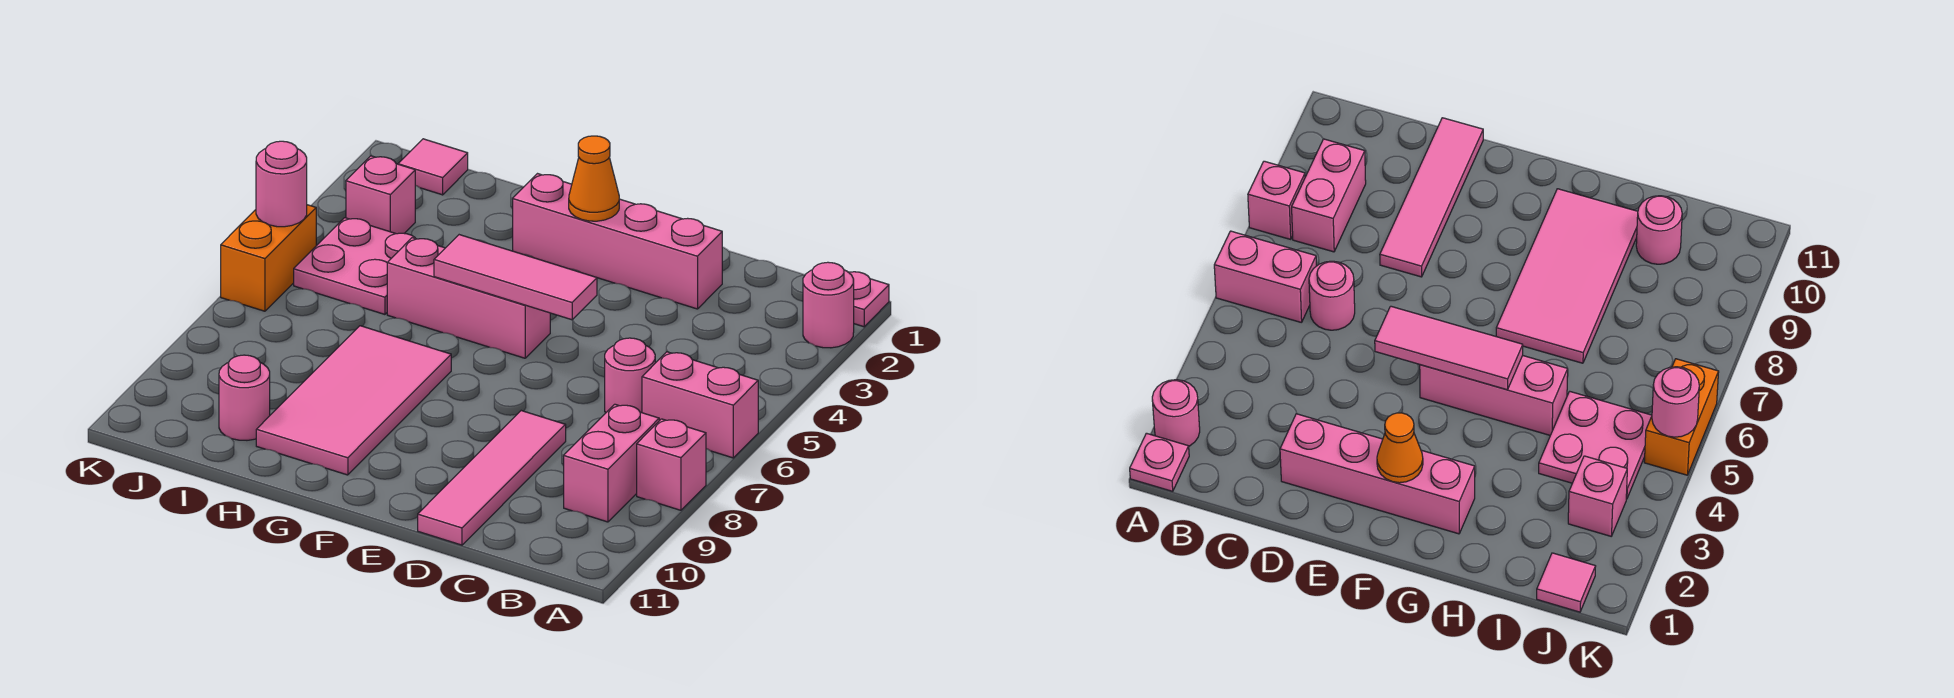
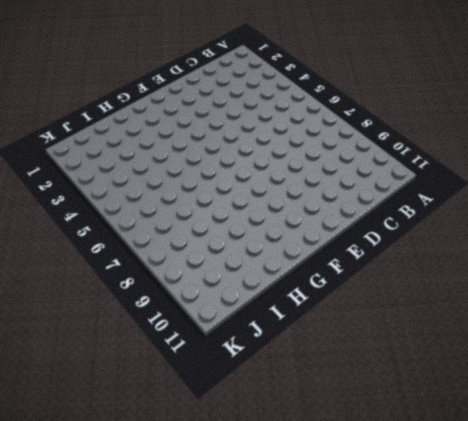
none -> pink plate A1 level 1
none -> pink round brick A2 level 1
none -> pink brick A6:B6 level 1

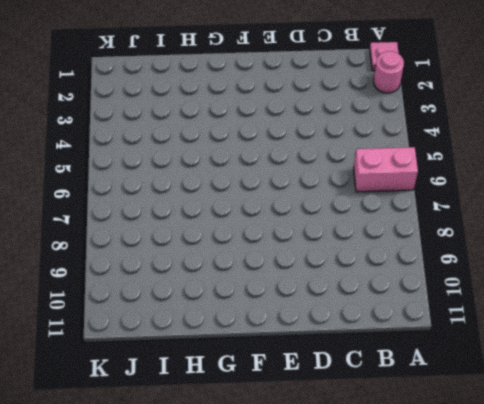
none -> pink brick A8 level 1
none -> pink brick B8:B9 level 1
none -> pink round brick C6 level 1

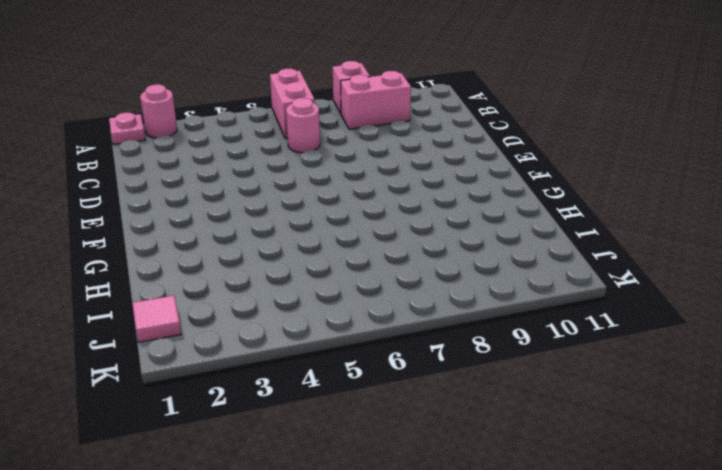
none -> pink brick D2:G2 level 1
none -> pink tile D8:D11 level 1
none -> pink brick F5:H5 level 1

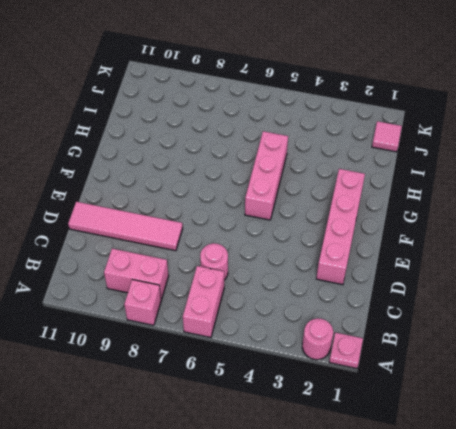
none -> pink tile G7:H10 level 1
none -> pink plate I4:J5 level 1
none -> pink round brick I10 level 1

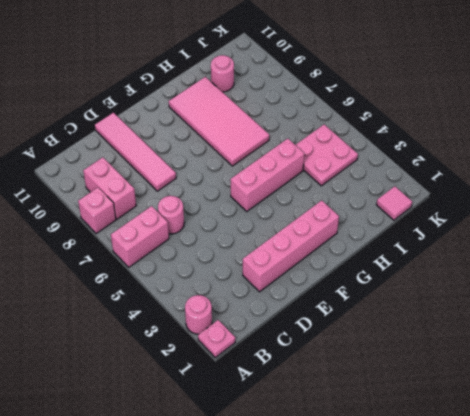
none -> pink brick J3 level 1
none -> orange brick K5:K6 level 1
none -> pink tile E5:G5 level 2

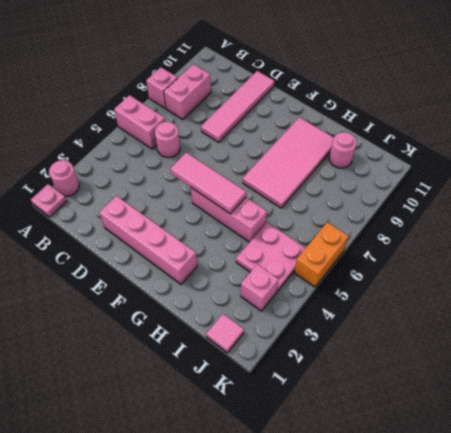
none -> orange cone F2 level 2
none -> pink round brick K5 level 2

